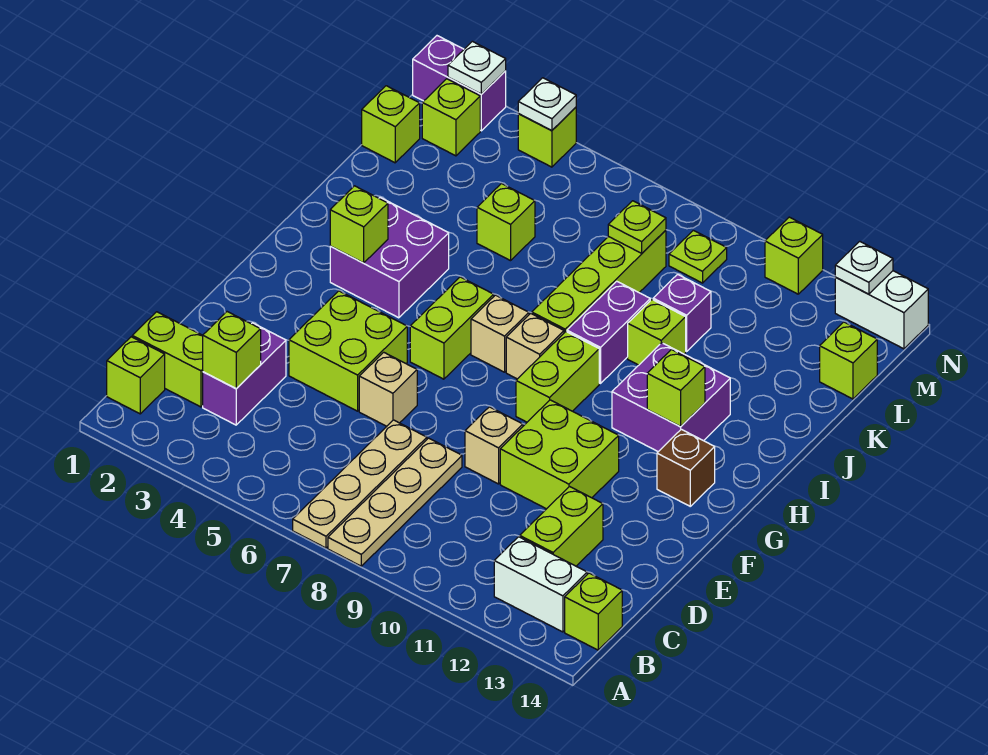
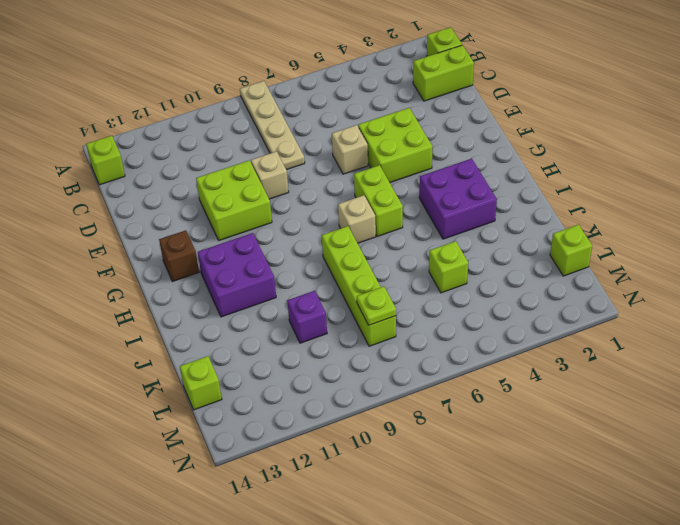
none -> tan plate A7:D7 level 1
none -> white brick B12:B13 level 1
none -> purple brick C3:D3 level 1
none -> lime brick C12:D12 level 1

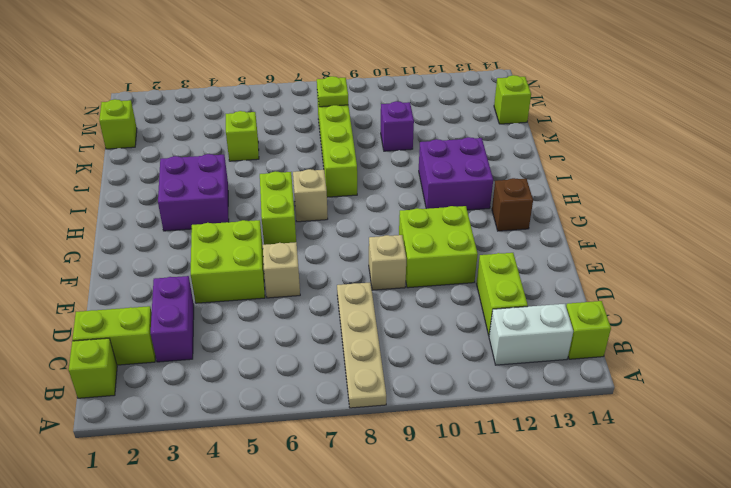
none -> tan plate A7:D7 level 1
none -> lime brick G9:H9 level 1
none -> tan brick H8 level 1
none -> purple brick I9:J9 level 1

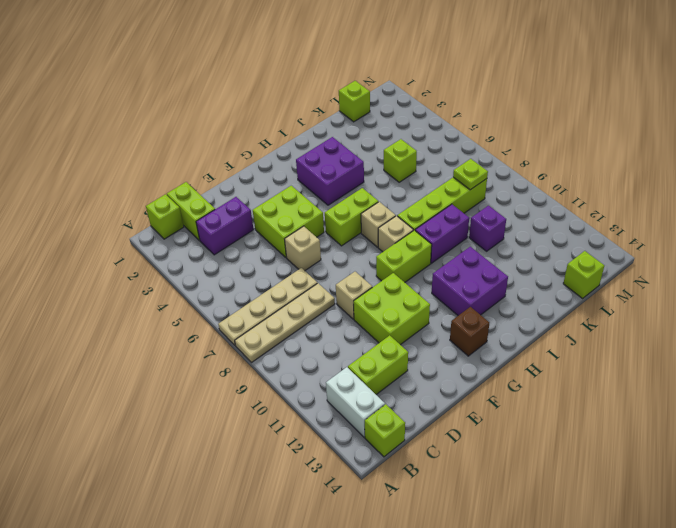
none -> lime brick J10 level 1
none -> lime brick M2 level 1
none -> lime plate M9 level 1
none -> purple brick N1:N2 level 1

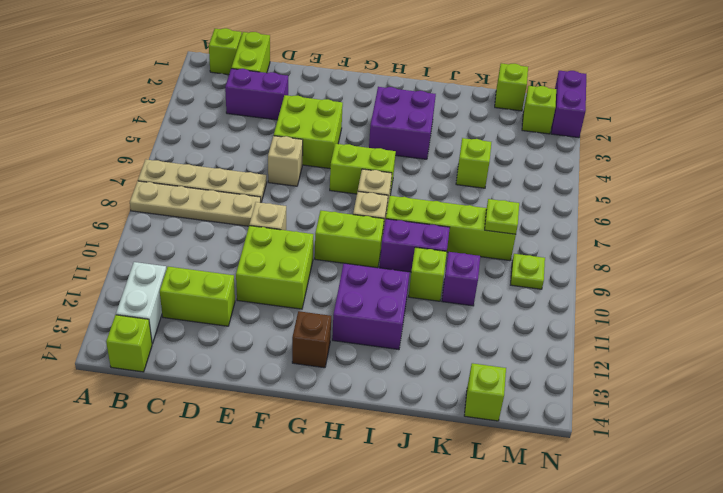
none -> lime brick N4 level 1
none -> lime brick N11 level 1
none -> white brick N13:N14 level 1
none -> lime brick C3 level 2

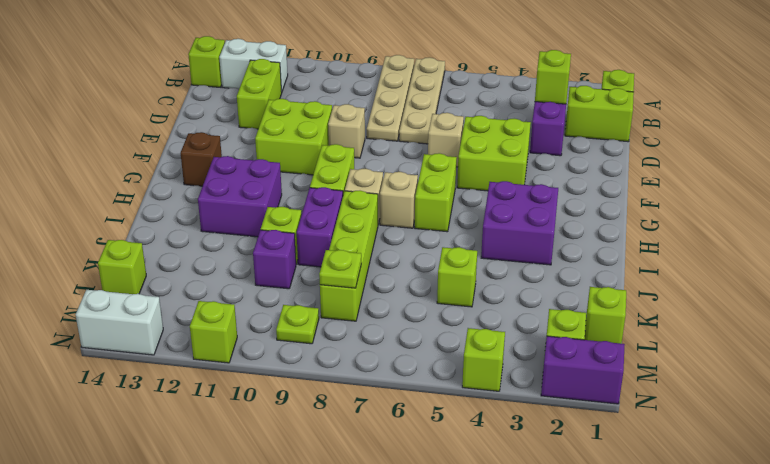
none -> lime brick H3 level 2
none -> lime brick H12 level 2
none -> white plate N2 level 2
none -> white plate N4 level 2

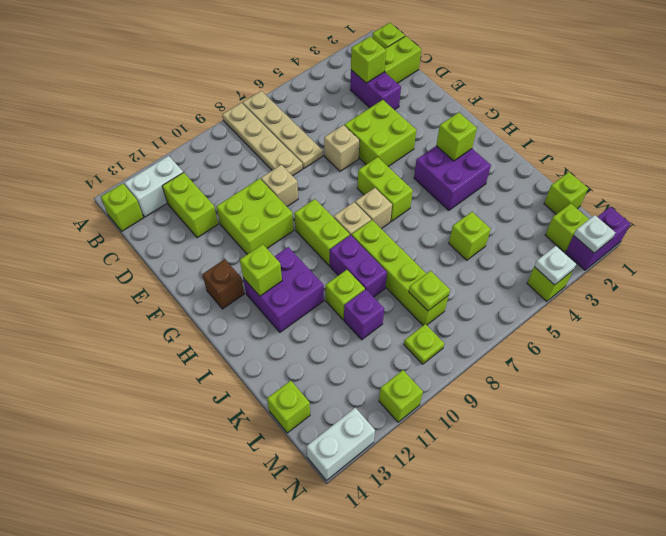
none -> white plate N13 level 2

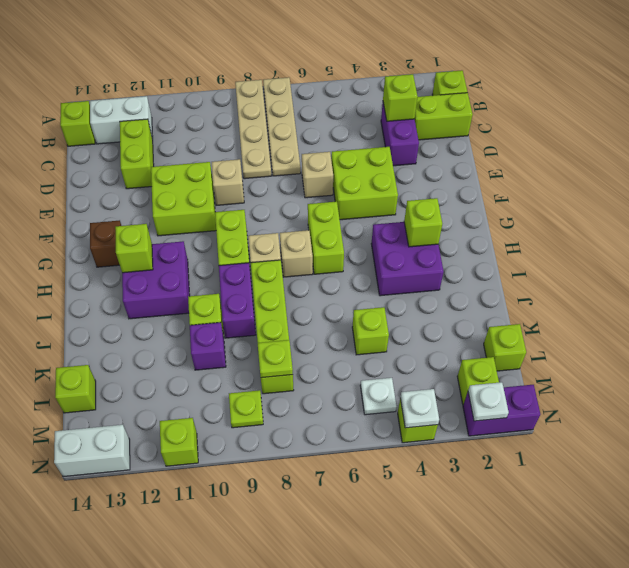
white plate M5 level 1 -> white plate N13 level 2

